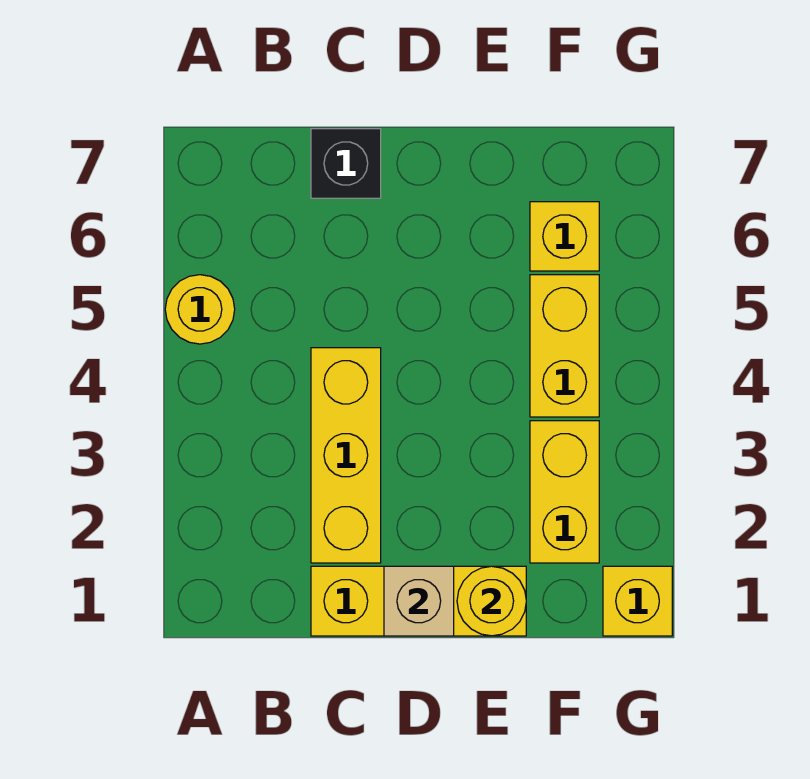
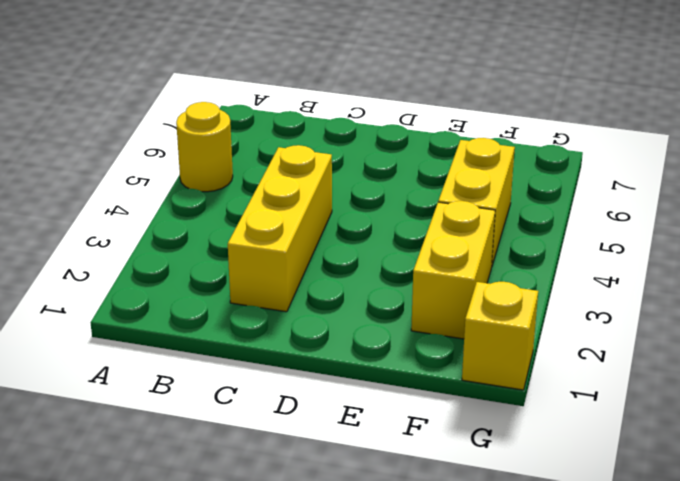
none -> yellow brick C1:E1 level 1
none -> black brick C7 level 1

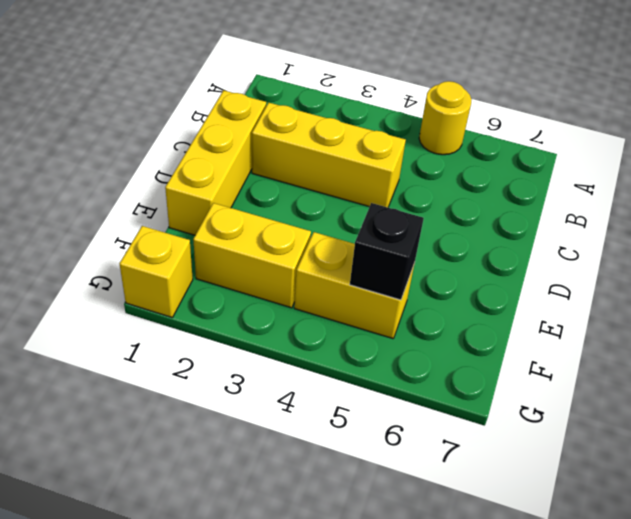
black brick F5 level 2 -> black brick C7 level 1
none -> yellow brick F6 level 1
none -> tan brick D1 level 2

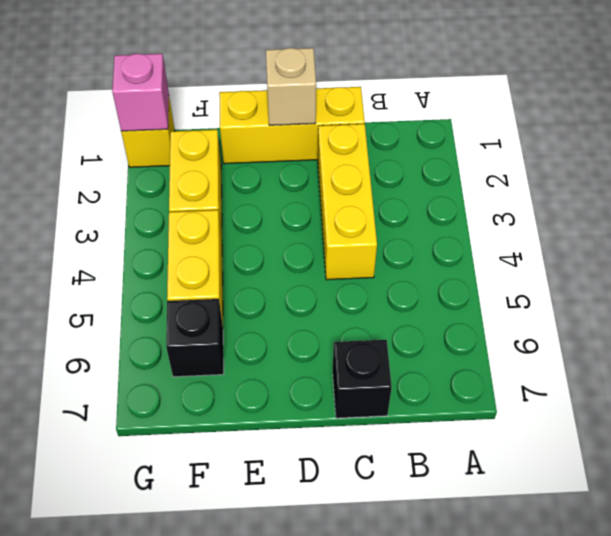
black brick F6 level 1 -> yellow brick F6 level 1
pink brick G1 level 2 -> none
none -> yellow round brick A5 level 1
none -> yellow round brick E1 level 2

